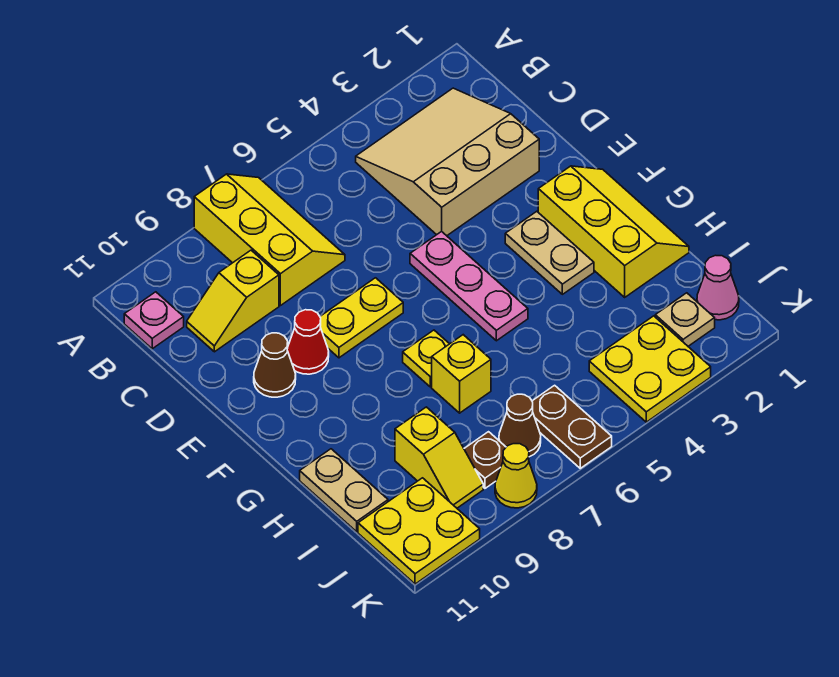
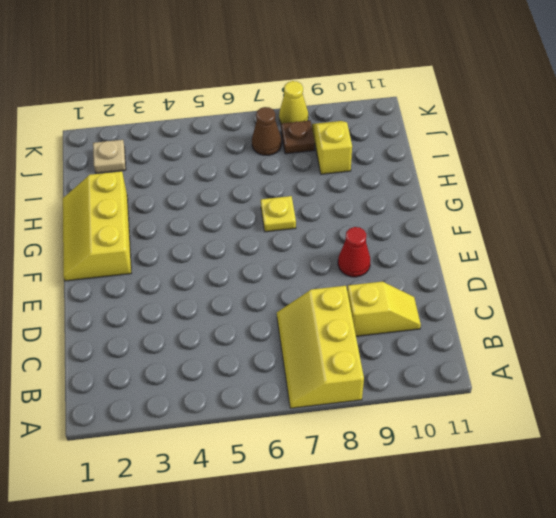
none -> tan slope B2:D4 level 1 top D
none -> pink plate B11 level 1
none -> pink plate E5:G5 level 1

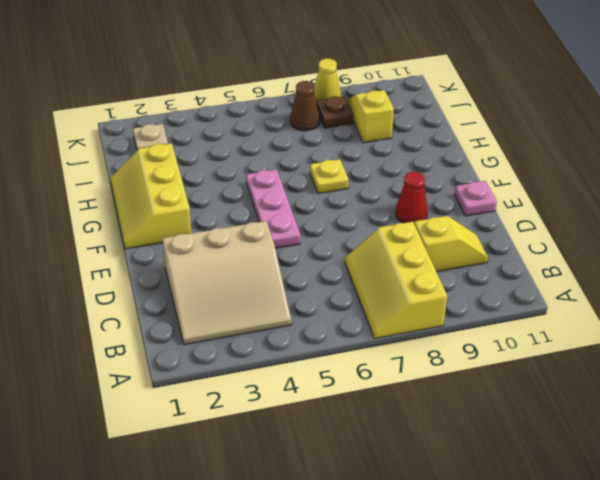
pink plate E11 level 1 -> pink plate B11 level 1
none -> yellow plate E7:E8 level 1
none -> brown cone E10 level 1
none -> tan plate F3:G3 level 1

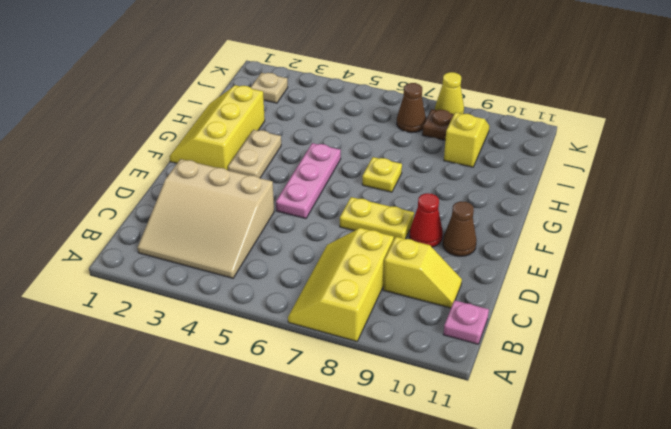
none -> yellow brick H7 level 1
none -> tan plate H11:I11 level 1
none -> pink cone J1 level 1

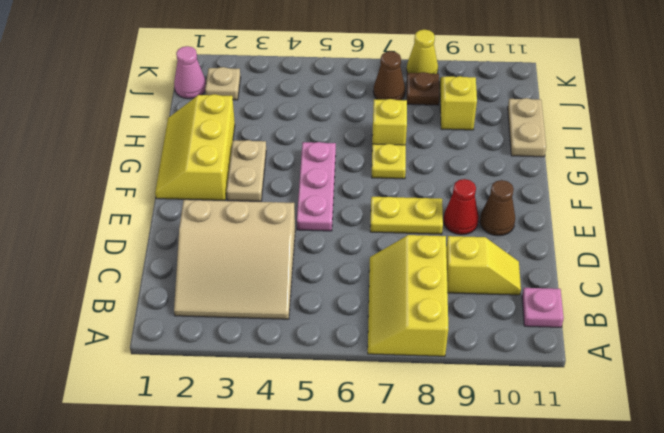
none -> yellow plate J3:K4 level 1
none -> brown plate J6:K6 level 1
none -> yellow plate J10:K11 level 1

